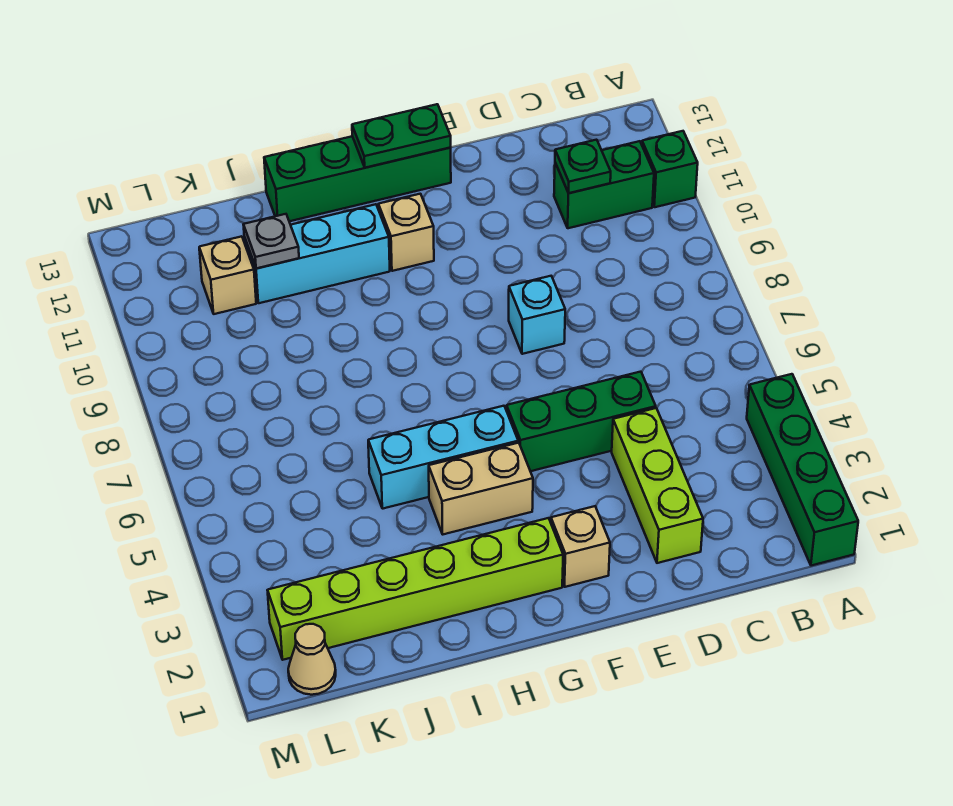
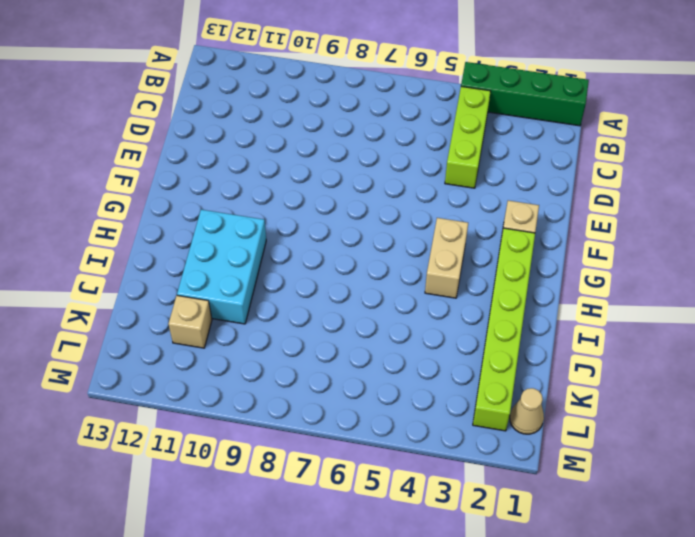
lime brick B4:D4 level 1 -> lime brick D2:D4 level 1
cyan brick H10:J11 level 1 -> cyan brick H11:J11 level 1
none -> green brick A11 level 1
none -> green brick B11:C11 level 1
none -> green brick D5:F5 level 1

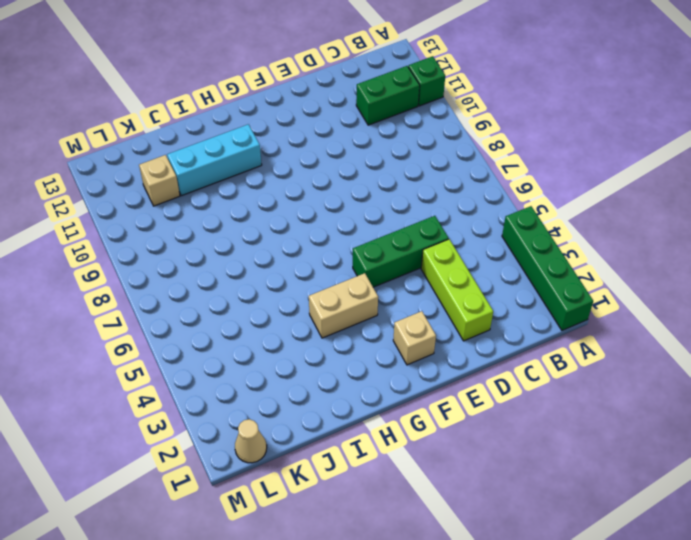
none -> cyan brick E8 level 1
none -> green brick F13:I13 level 1
none -> lime brick G2:L2 level 1

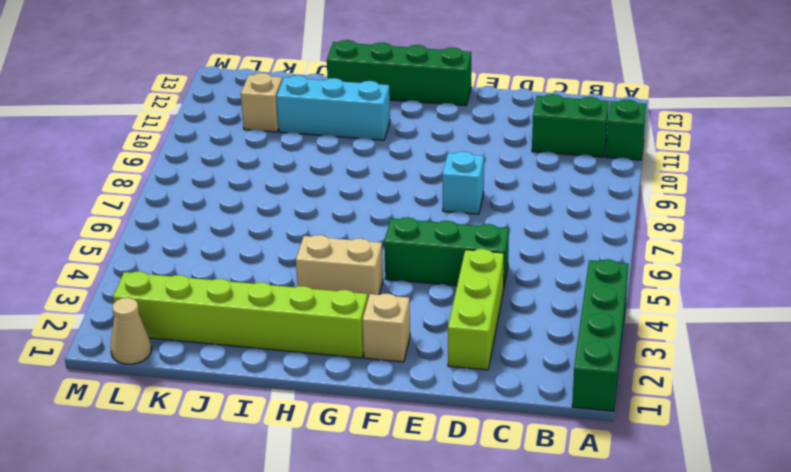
none -> cyan brick G5:I5 level 1
none -> tan brick G11 level 1
none -> green plate C11 level 2

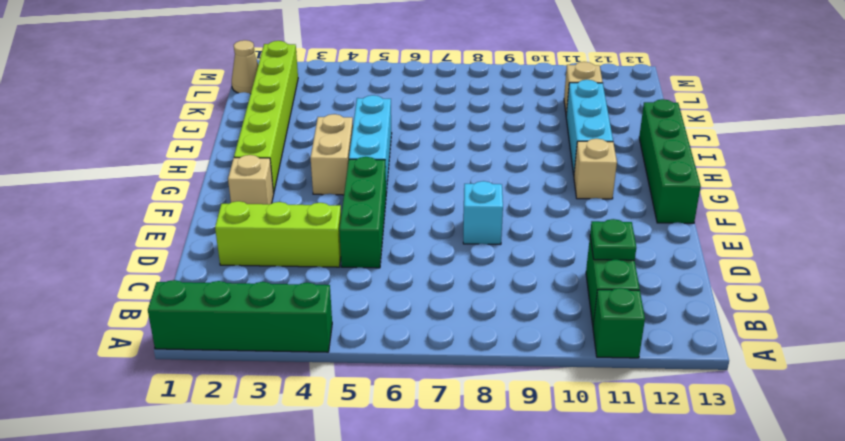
none -> green plate F13:G13 level 2
none -> grey plate J11 level 2

